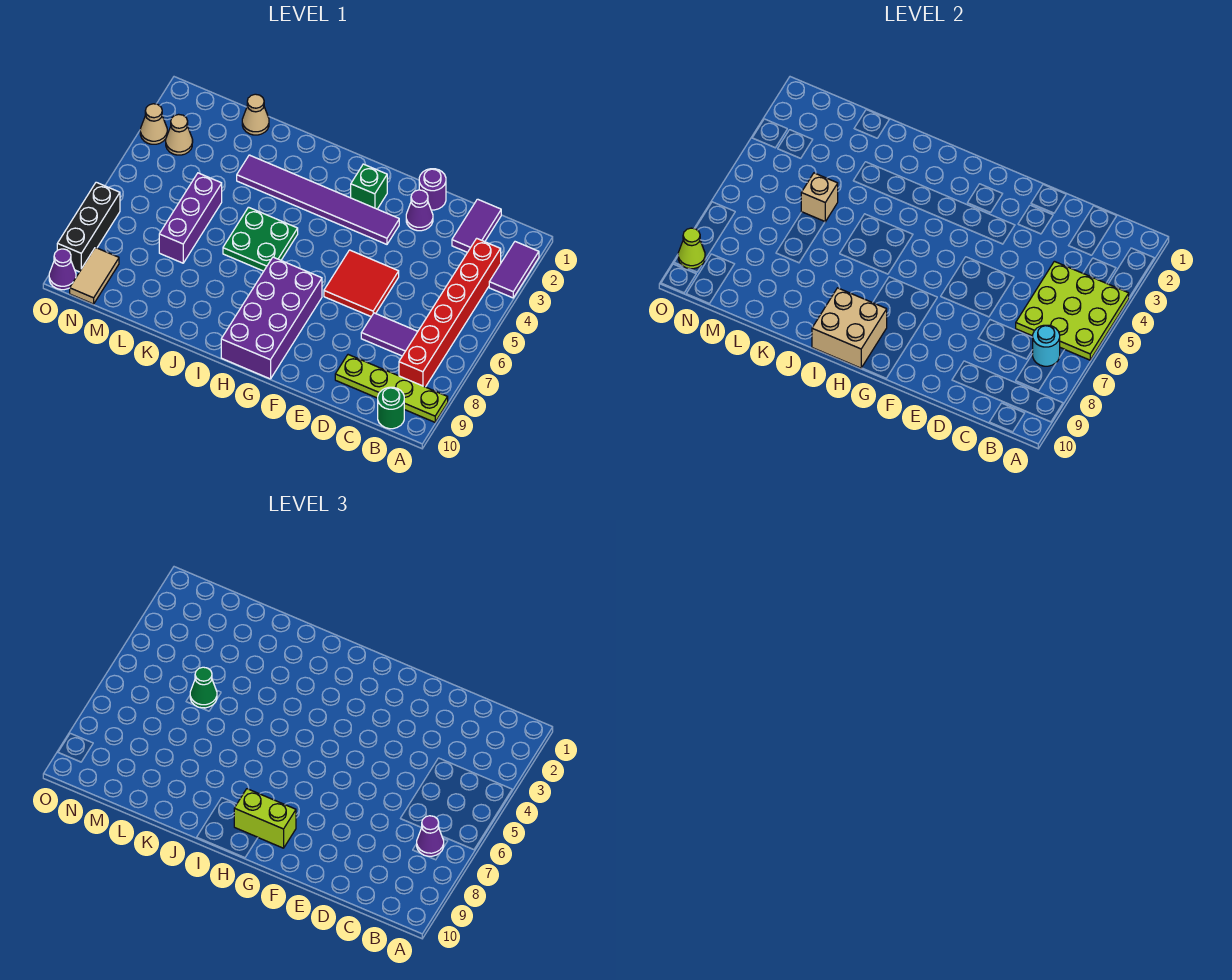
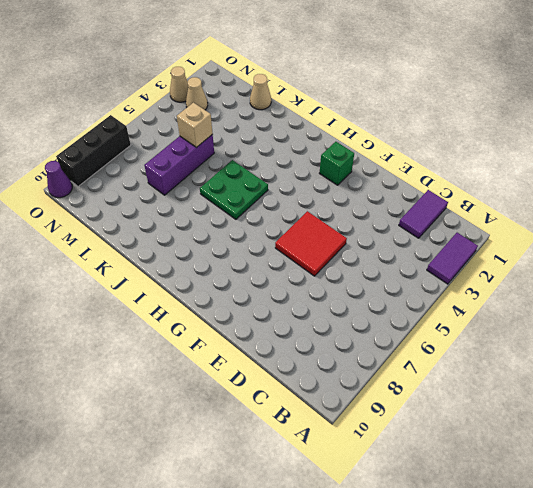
none -> lime plate A9:D9 level 1
none -> red brick B3:B8 level 1
none -> green round brick B10 level 1

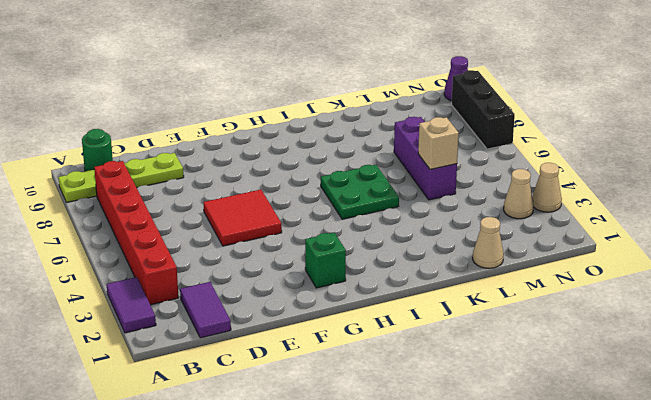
none -> purple tile C7:D7 level 1
none -> purple round brick E1 level 1
none -> purple cone E2 level 1

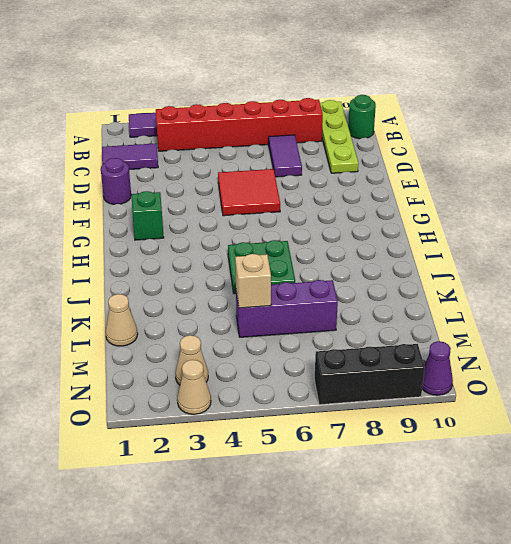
none -> purple cone E2 level 1
none -> purple tile F3:K3 level 1
none -> purple brick G7:H10 level 1

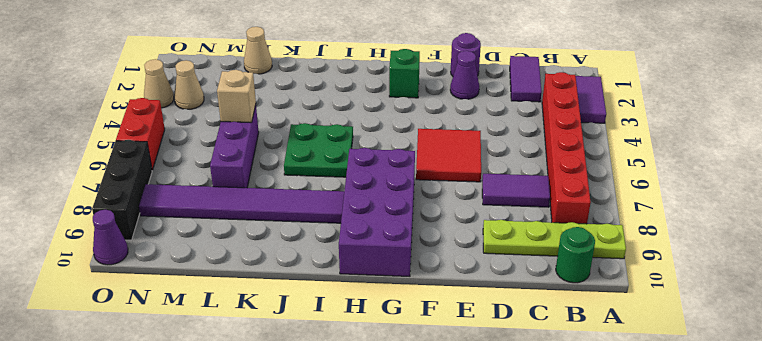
purple tile I8:N8 level 1 -> purple tile F3:K3 level 1
red brick O5:O6 level 1 -> none
none -> tan tile N9:N10 level 1
none -> lime plate A4:C6 level 2
none -> cyan round brick B7 level 2

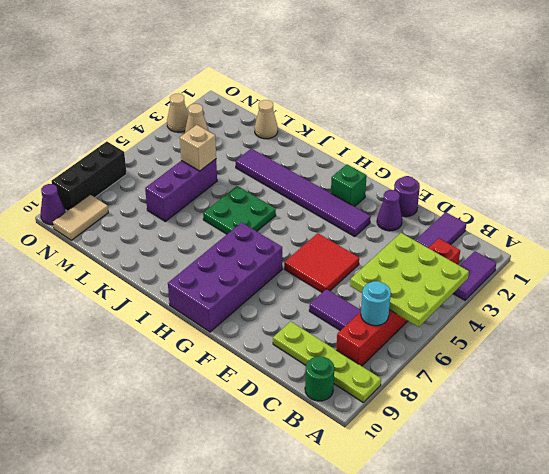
none -> tan brick H9:I10 level 2
none -> lime cone O9 level 2
none -> purple cone B7 level 3

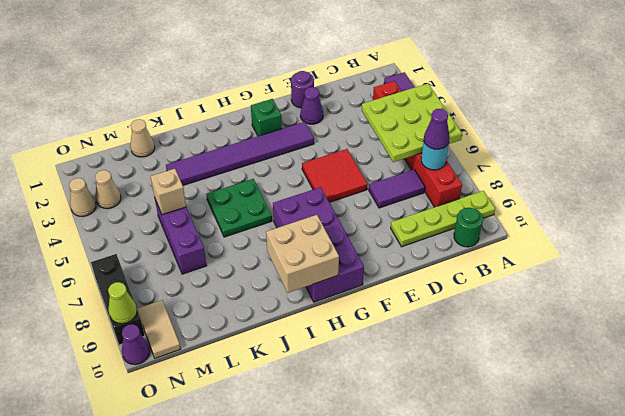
none -> purple tile C1:C2 level 1
none -> lime brick G9:H9 level 3
none -> green cone L5 level 3

